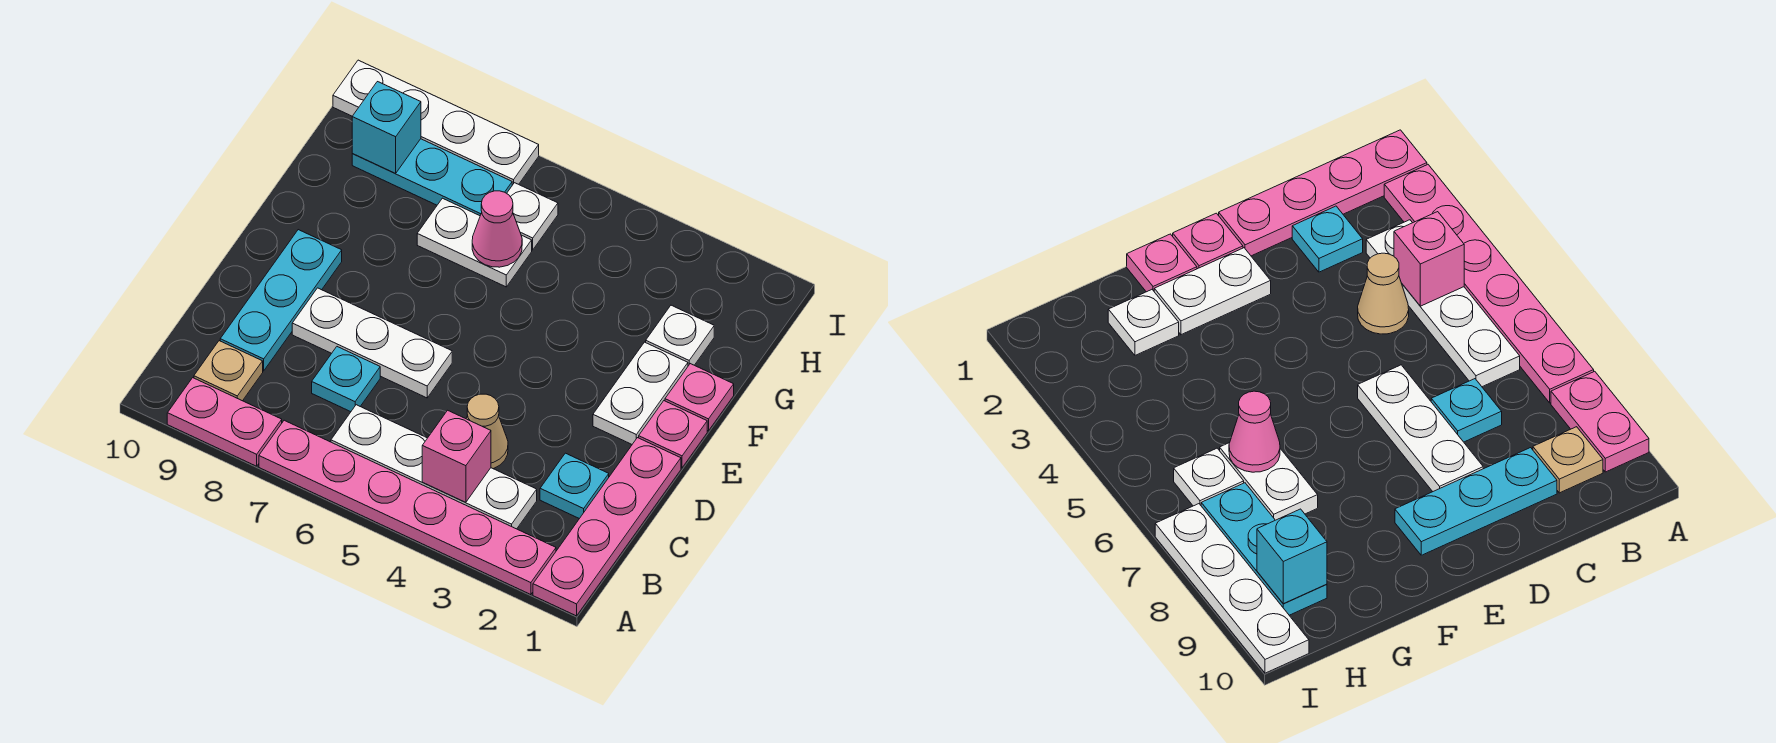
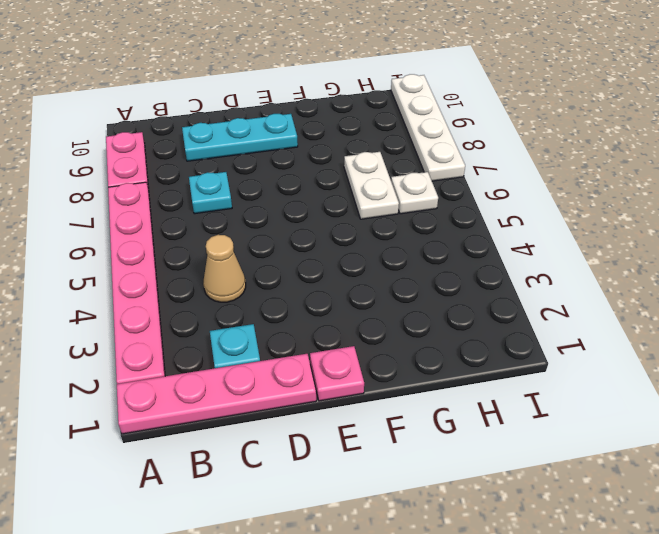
none -> white plate B3:B6 level 1
none -> tan plate B9 level 1
none -> white plate D6:D8 level 1

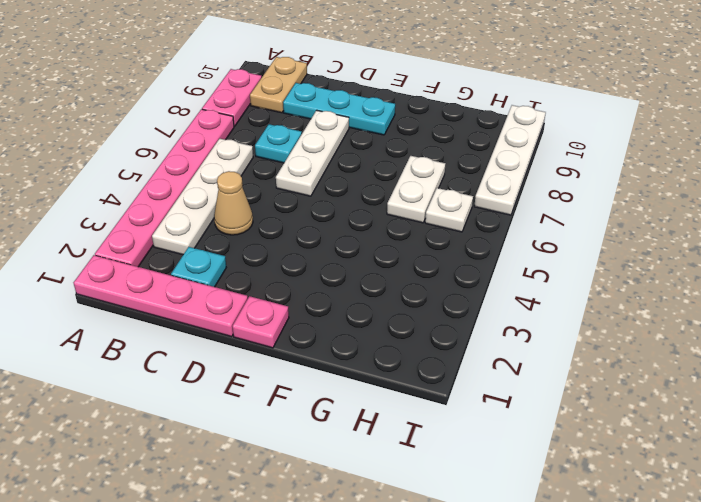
tan plate B9:B10 level 1 -> tan plate B9 level 1
none -> white plate E2:F2 level 1
none -> pink plate F1 level 1
none -> white plate G2 level 1

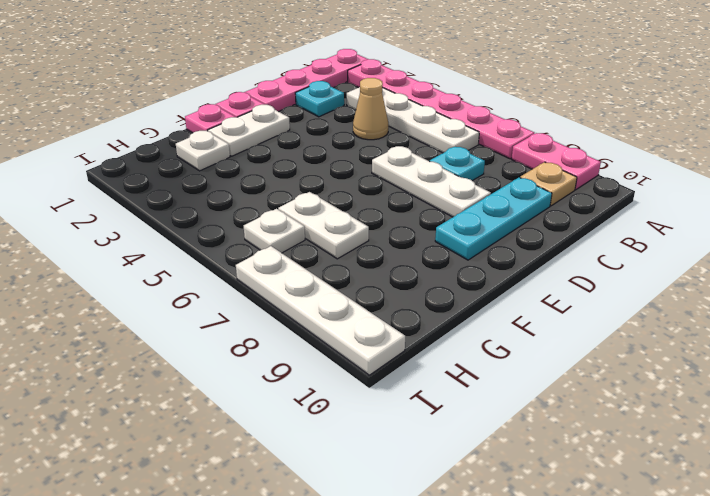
none -> cyan plate H7:H9 level 1
none -> pink brick B4 level 2
none -> pink cone G6 level 2

